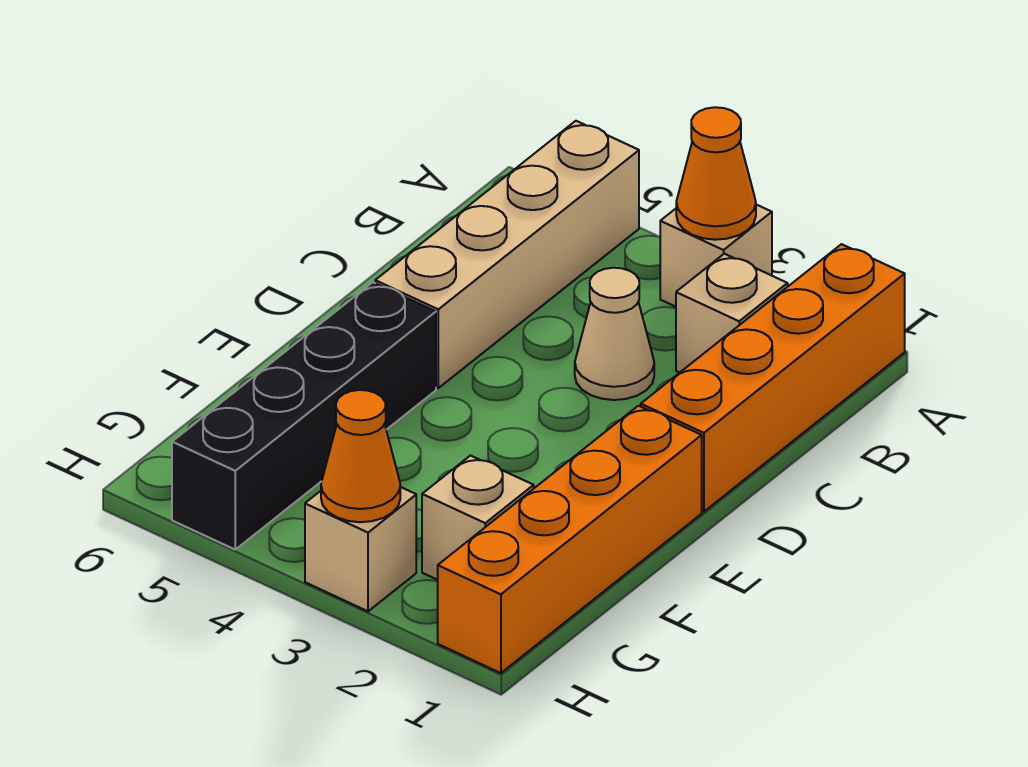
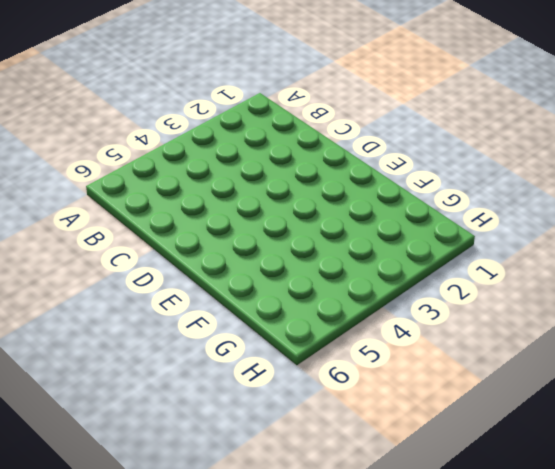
none -> orange brick A1:D1 level 1
none -> tan brick A3 level 1

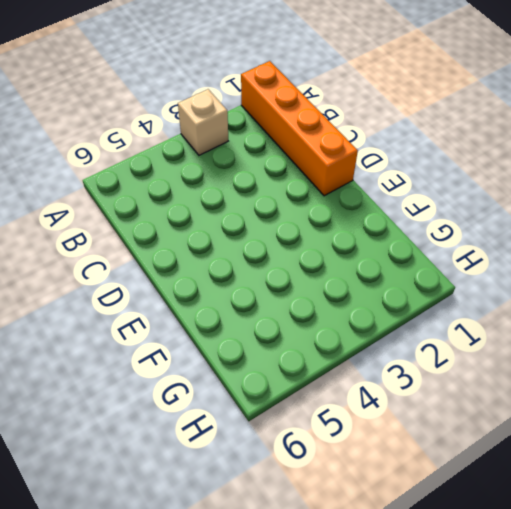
none -> tan brick A5:D5 level 1
none -> tan brick B2 level 1

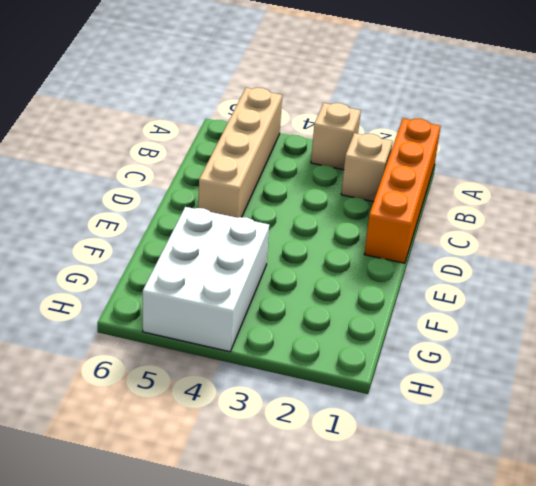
white brick F4:H5 level 1 -> black brick E5:H5 level 1
none -> tan cone C3 level 1
none -> orange brick E1:H1 level 1

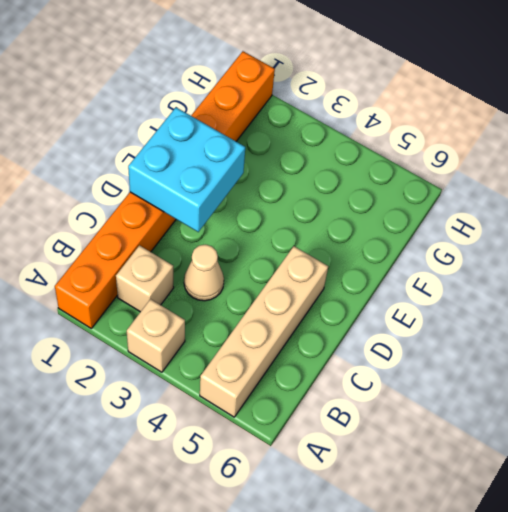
cyan brick D1:E2 level 2 -> none
none -> black brick E5:H5 level 1
none -> tan brick G2 level 1

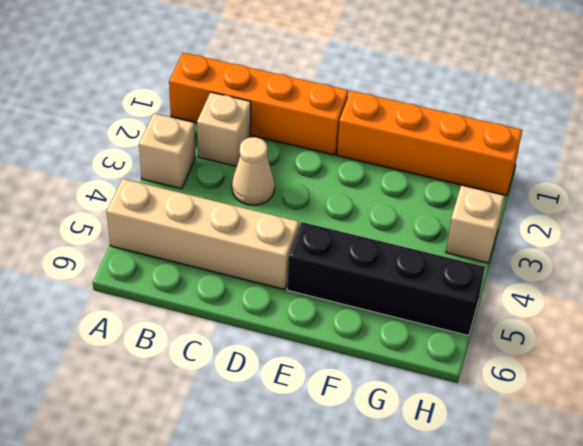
none -> tan brick G2 level 1
none -> orange cone A3 level 2

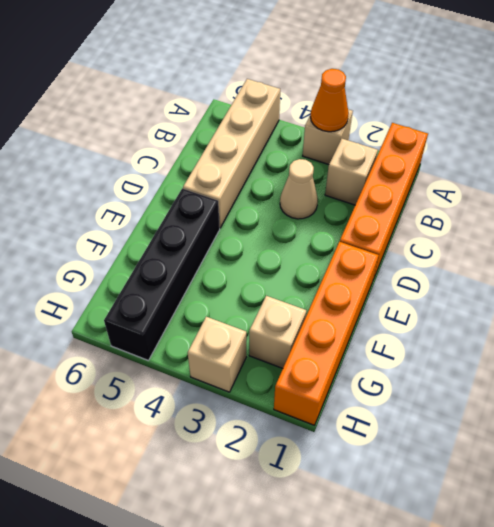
none -> orange cone H3 level 2

